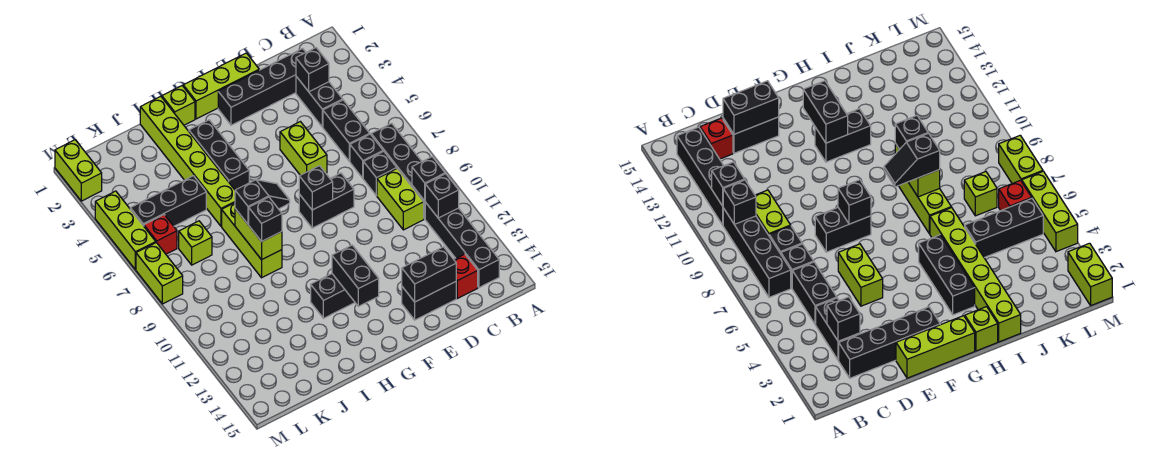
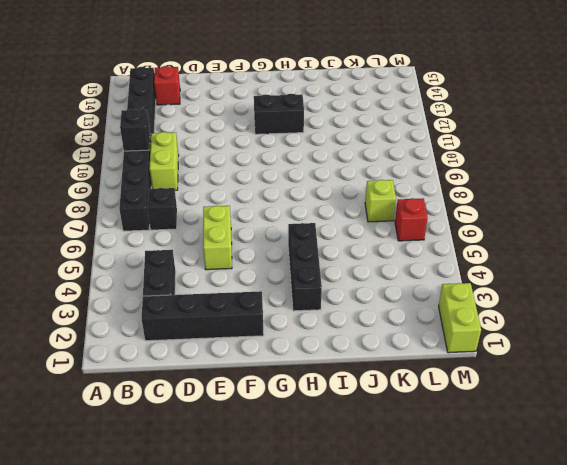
none -> black brick C5:C6 level 1
none -> black brick C8 level 1
none -> black brick D14:E14 level 1
none -> lime brick E1:G1 level 1

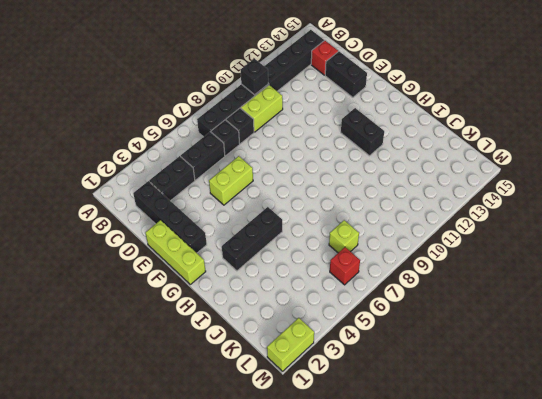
none -> black brick E8:F8 level 1
none -> lime brick H1 level 1
none -> lime brick I1:I6 level 1
none -> lime brick I7:I9 level 1

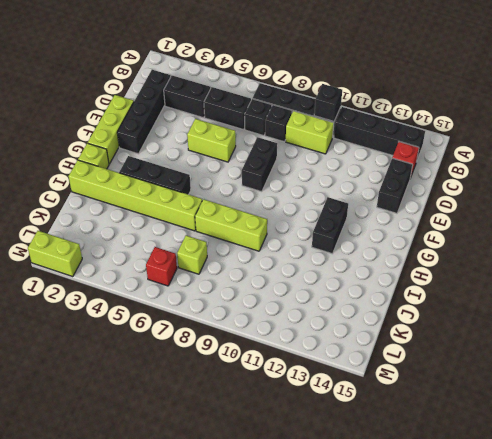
none -> black brick J5:L5 level 1
none -> lime brick M4:M6 level 1
none -> lime brick M7:M8 level 1
none -> black brick B11 level 2

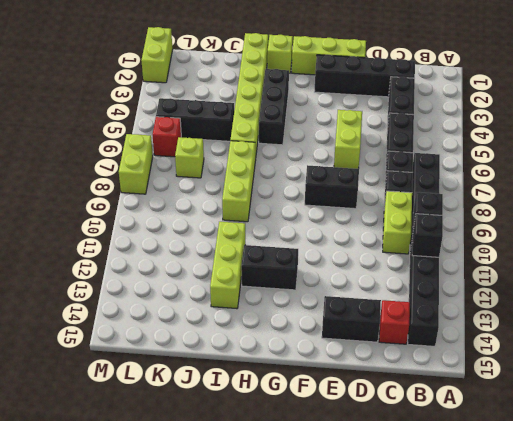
lime brick I11:I13 level 1 -> lime brick M4:M6 level 1
none -> black brick C3 level 2
none -> black brick D14:E14 level 2
none -> black brick F8 level 2
none -> black brick G12:G13 level 2

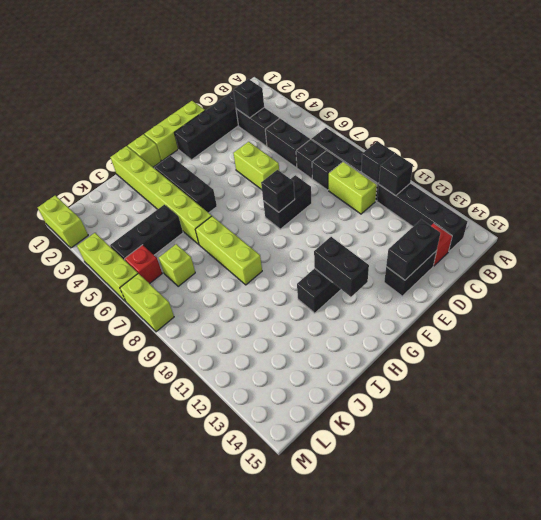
none -> lime brick I8:I9 level 2
none -> black slope H8:I8 level 3 top I
none -> black brick I9 level 3

